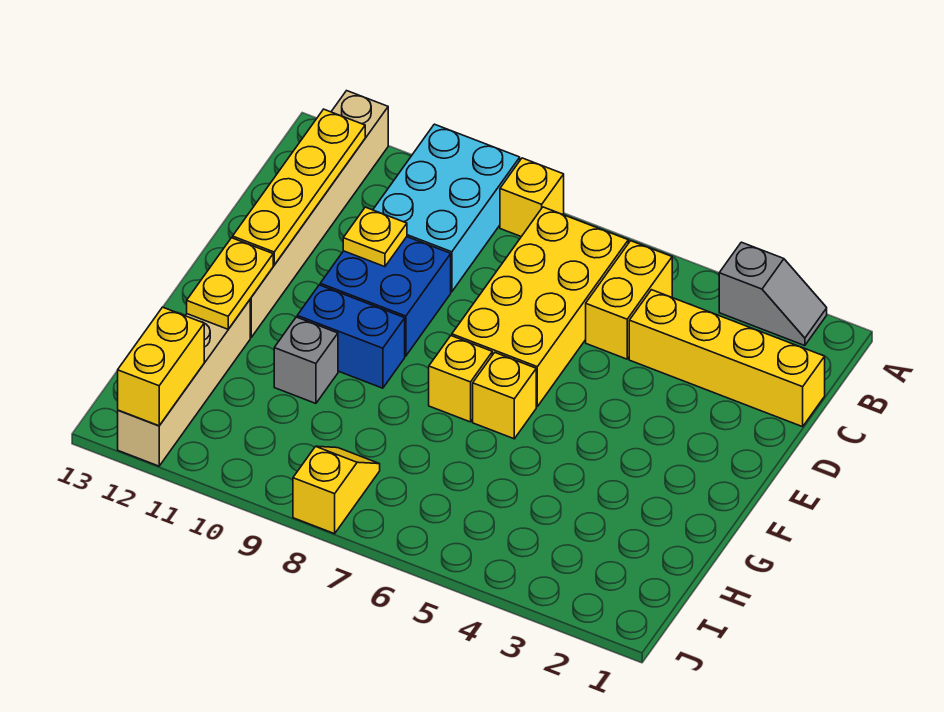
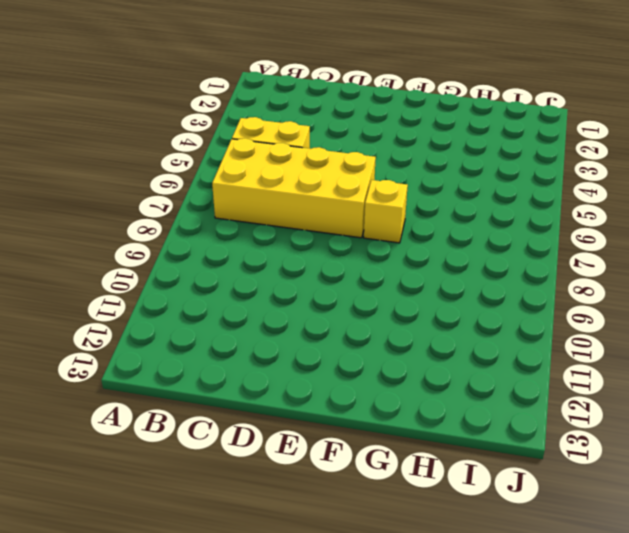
none -> grey slope A2:A3 level 1 top 3
none -> yellow brick A8 level 1
none -> cyan brick A9:C10 level 1

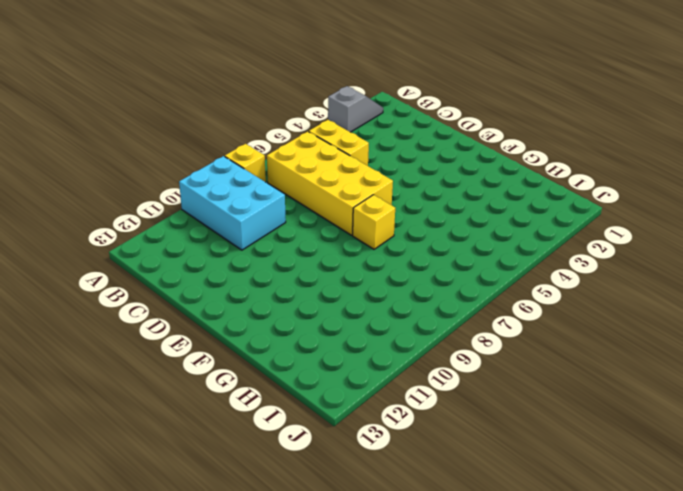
none -> tan brick A12:F12 level 1
none -> yellow brick C1:C4 level 1
none -> blue brick D9:E10 level 1

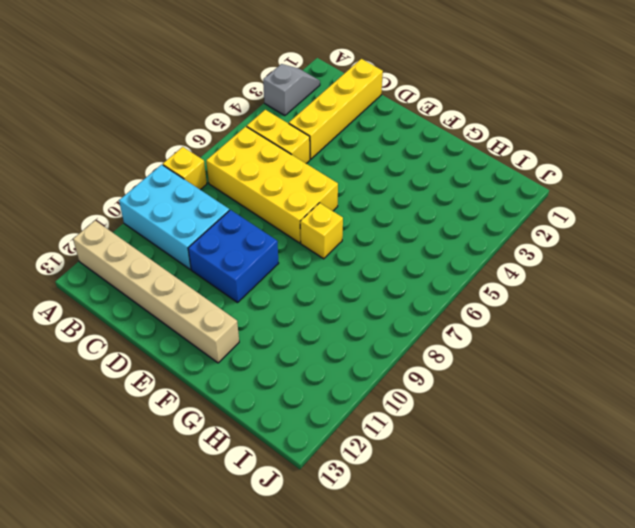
none -> yellow brick F6 level 1
none -> blue brick F9:F10 level 1
none -> grey brick G10 level 1

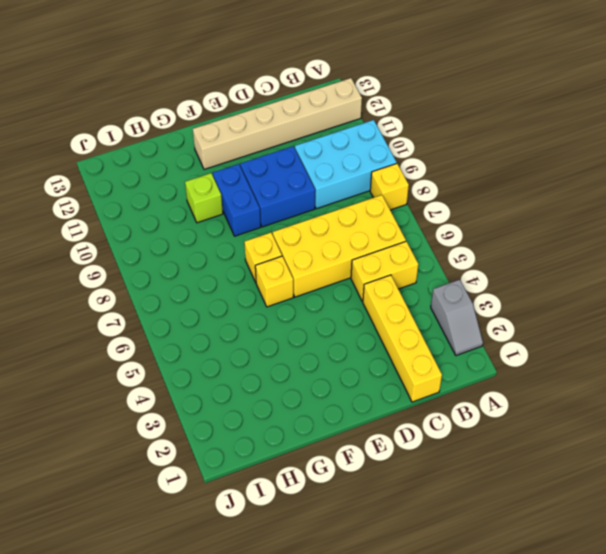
lime brick G10 level 1 -> grey brick G10 level 1
none -> tan brick G12:J12 level 1
none -> yellow slope I8:J8 level 1 top J
none -> yellow plate B12:E12 level 2

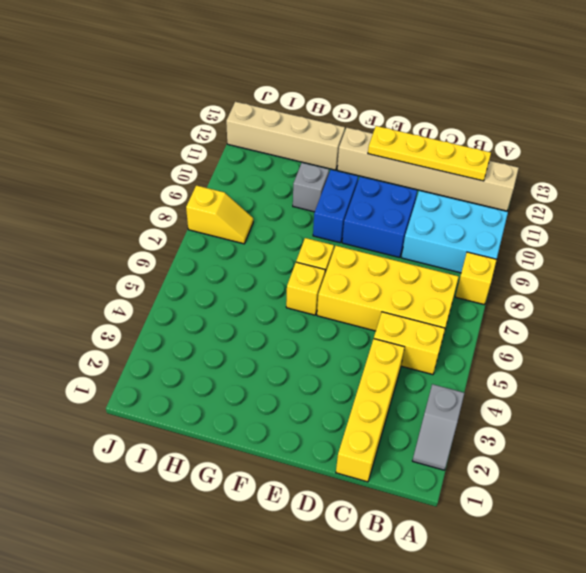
none -> yellow plate D10 level 2
none -> yellow plate F12:G12 level 2
none -> yellow brick I12:J12 level 2

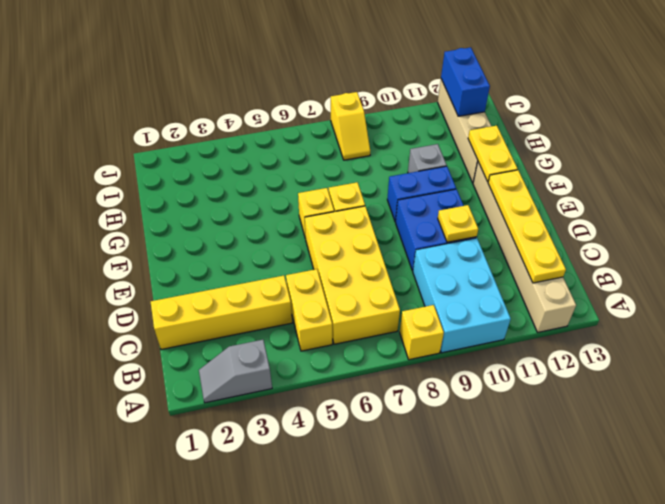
blue brick I12:J12 level 2 -> yellow brick I12:J12 level 2

